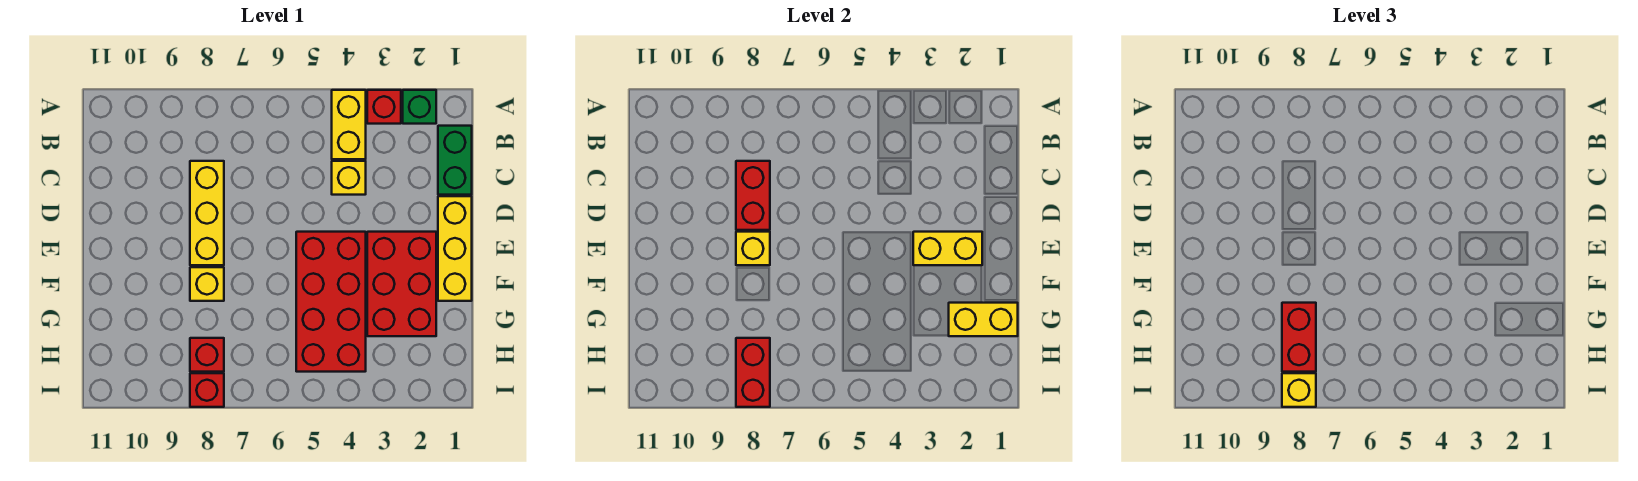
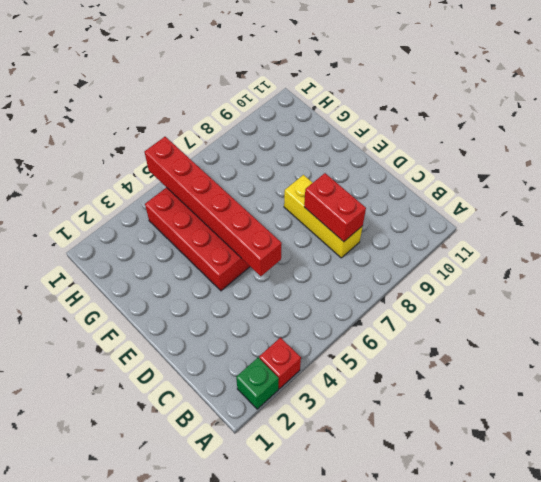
red brick D5:I5 level 2 -> none
none -> yellow brick A4:B4 level 1
none -> green brick B1:C1 level 1
none -> yellow brick C4 level 1

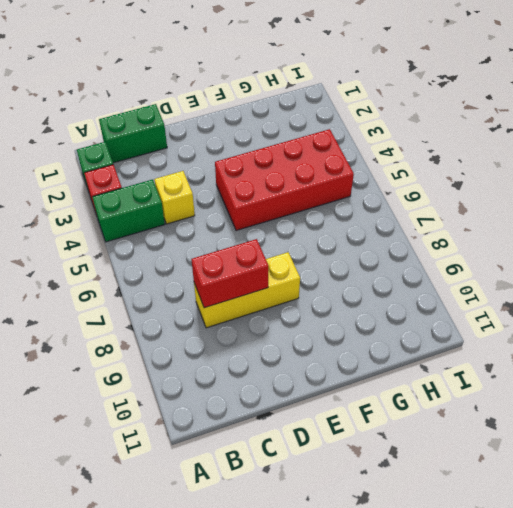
green brick A4:B4 level 1 -> yellow brick A4:B4 level 1
none -> yellow brick D1:F1 level 1
none -> red brick E2:G3 level 1
none -> yellow brick F8 level 1

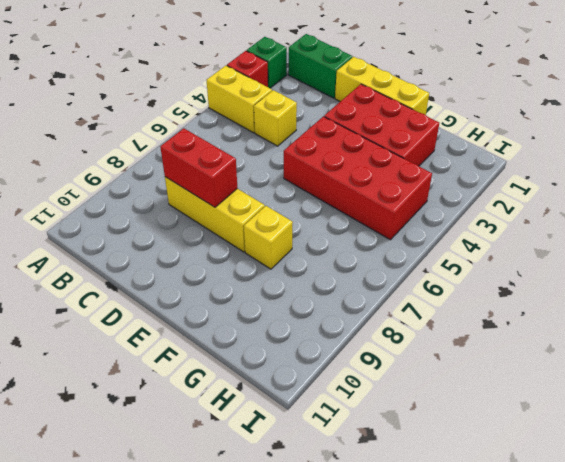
none -> red brick H8 level 1
none -> red brick I8 level 1
none -> yellow brick E2:E3 level 2

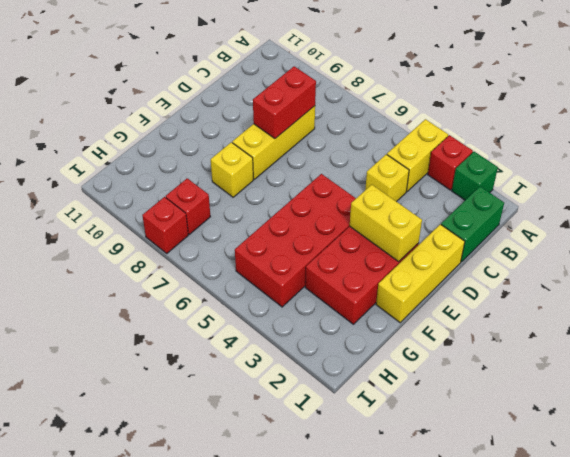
none -> yellow brick E8 level 2
none -> yellow brick G1:G2 level 2
none -> red brick H8:I8 level 2

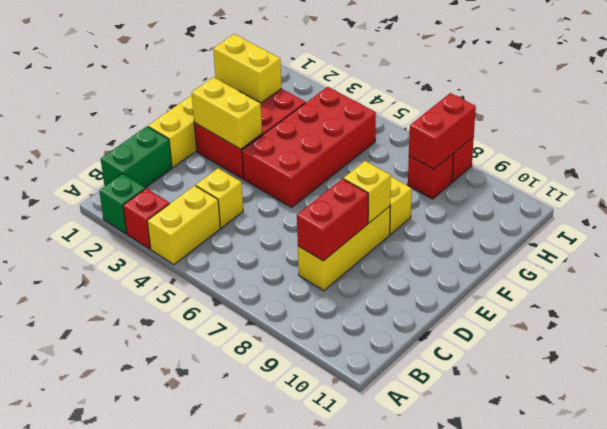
none -> red brick G8:H8 level 3
none -> yellow brick I8 level 3

